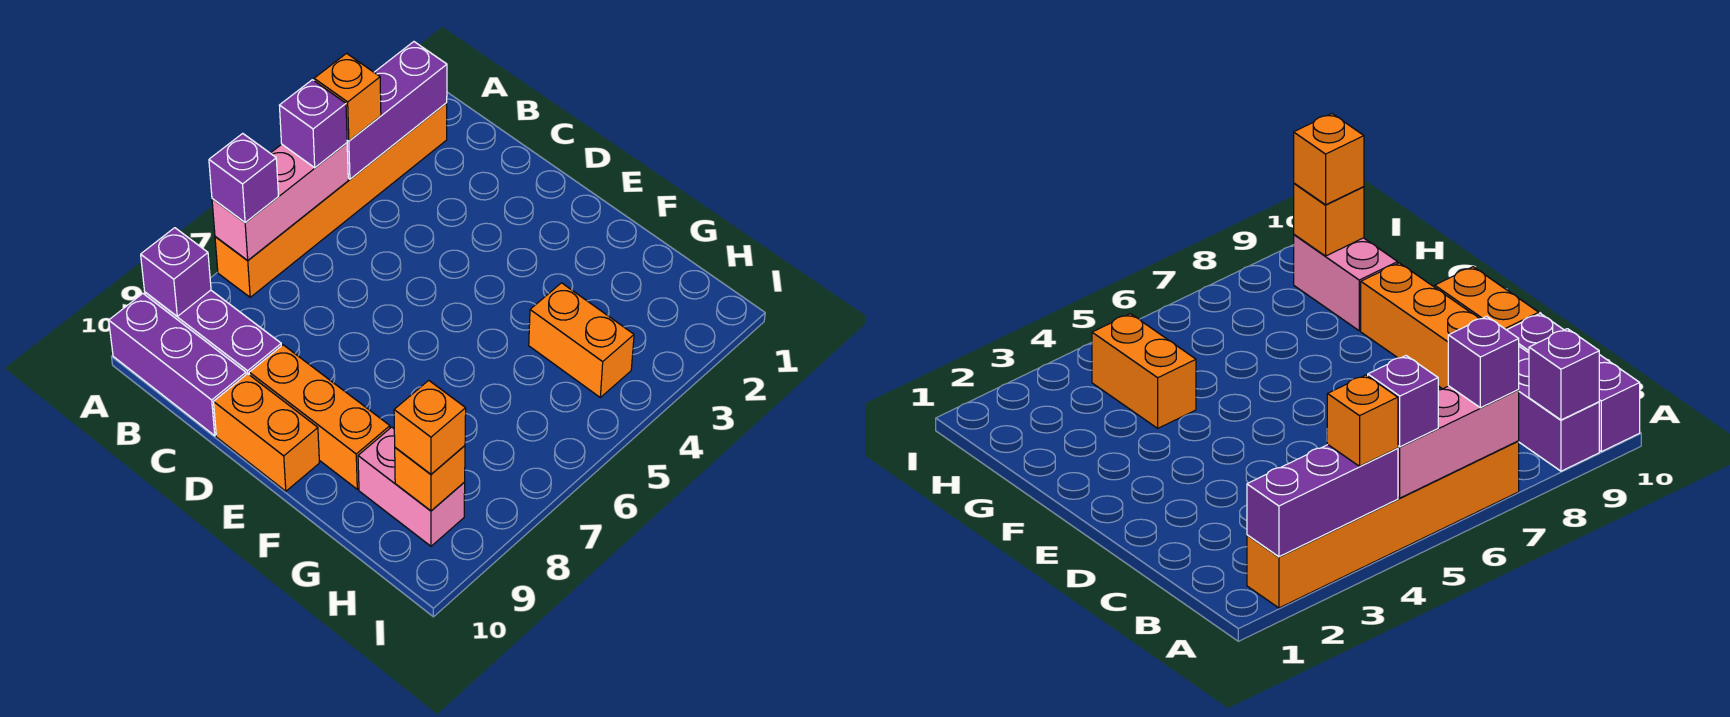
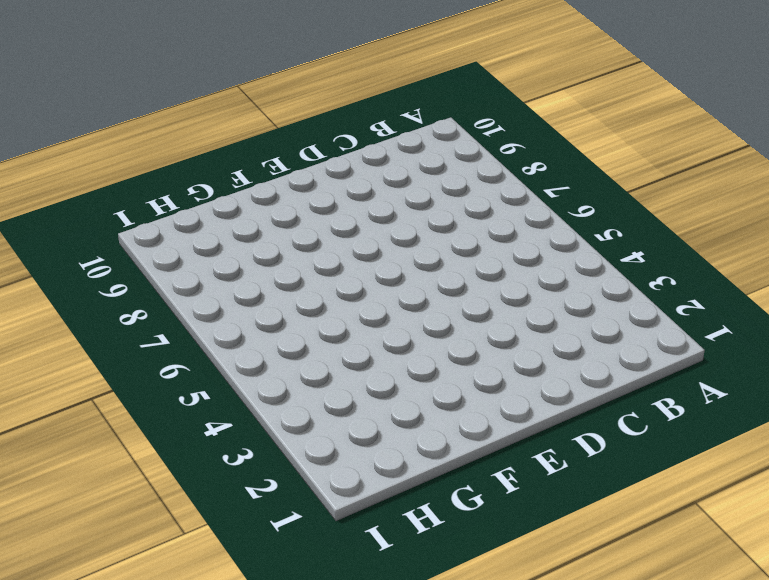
none -> orange brick A2:A7 level 1
none -> purple brick A9:C9 level 1
none -> purple brick A10:C10 level 1

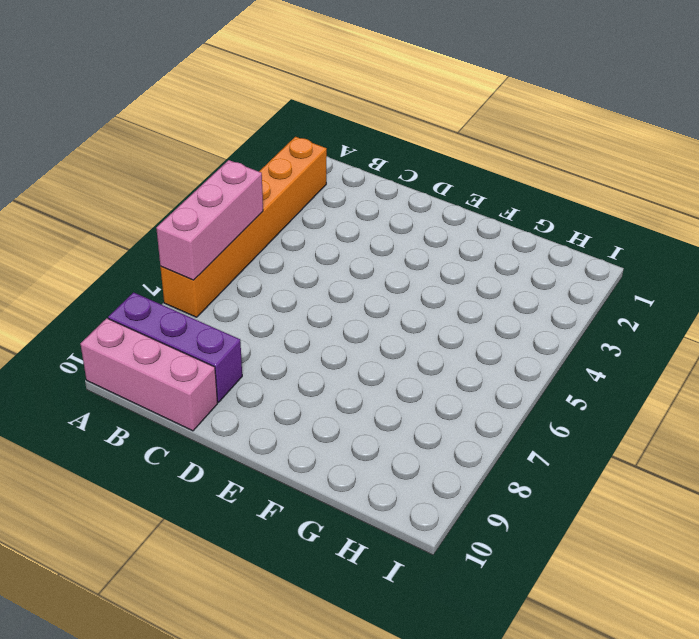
pink brick A10:C10 level 1 -> purple brick A10:C10 level 1
none -> orange brick D9:F9 level 1
none -> orange brick D10:E10 level 1
none -> orange brick G4:H4 level 1

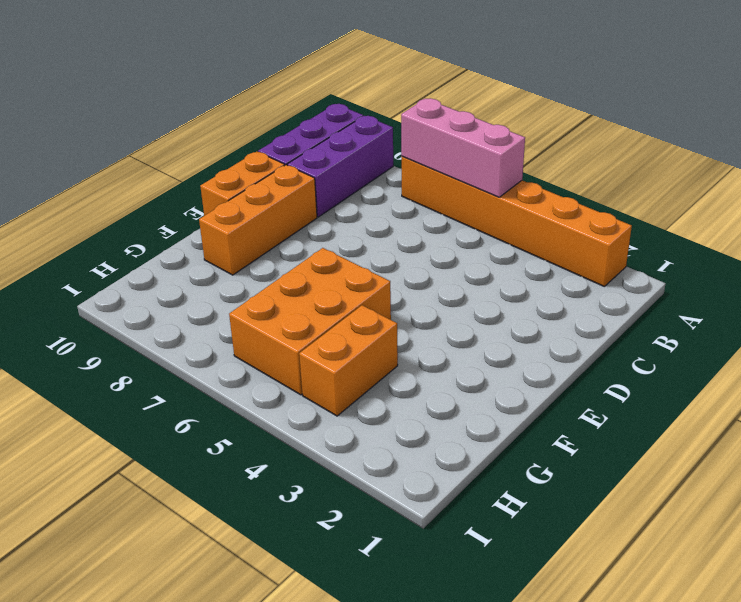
orange brick F5:H6 level 1 -> none
none -> pink brick G9:H9 level 1
none -> purple brick A2:A4 level 2
none -> purple brick A9 level 2

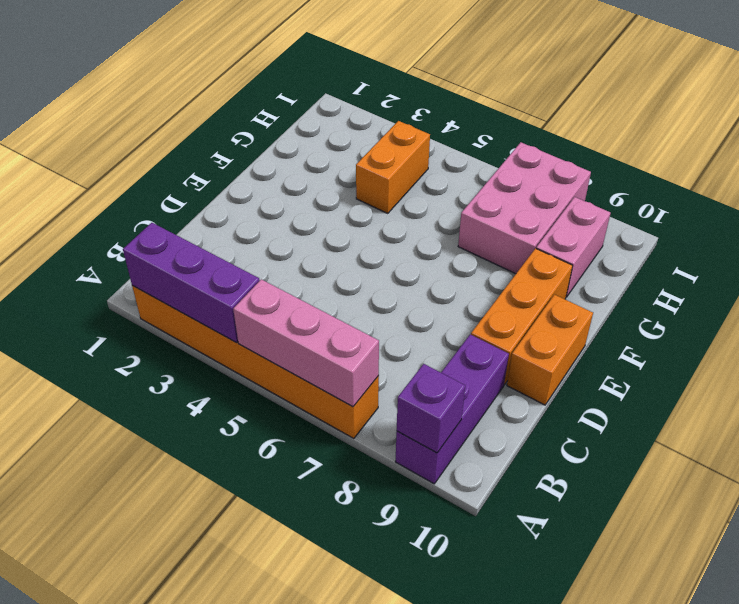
pink brick G7:I8 level 1 -> none
none -> purple brick A10:C10 level 1
none -> orange brick H9 level 2
none -> orange brick A4 level 3

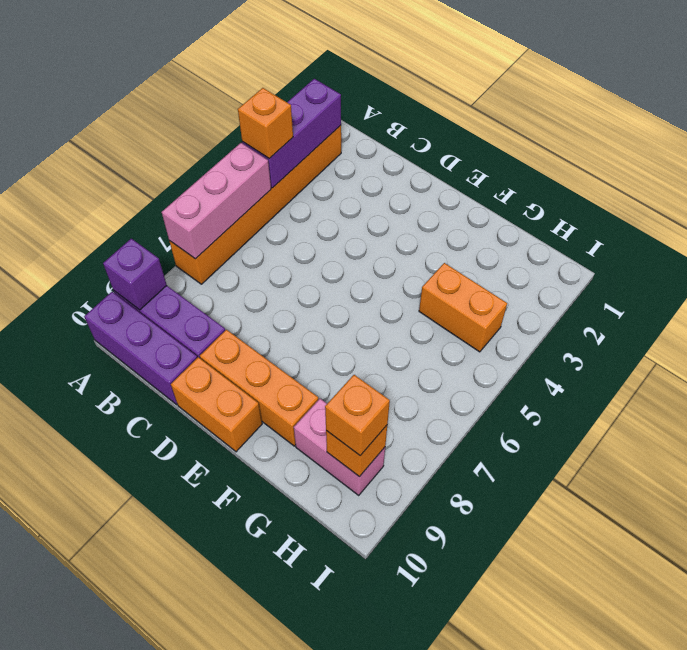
none -> purple brick A5 level 3
none -> purple brick A7 level 3

